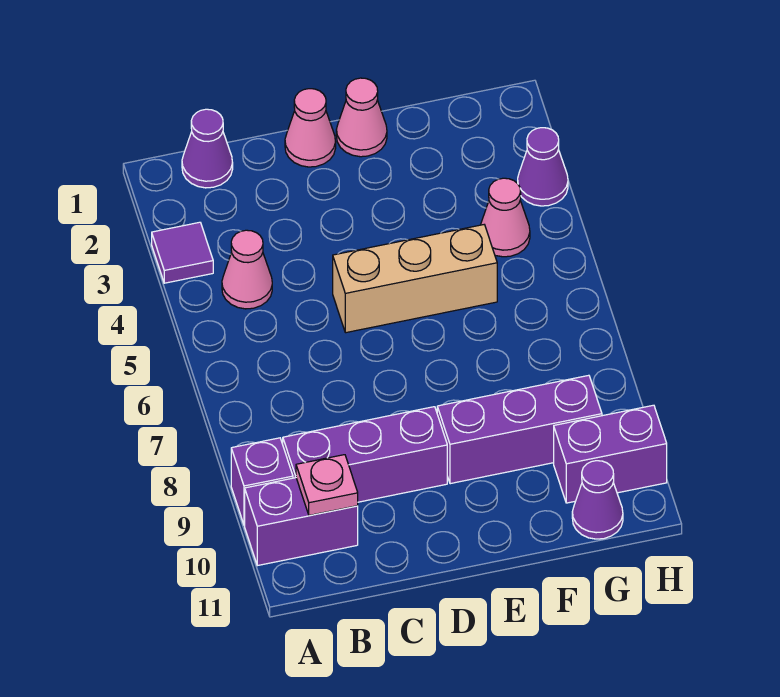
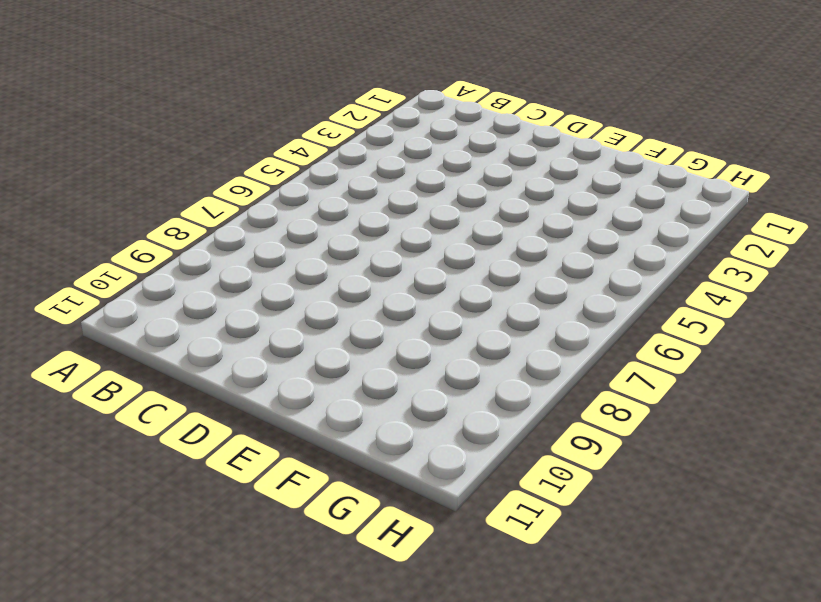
none -> purple tile A3 level 1
none -> purple brick A9 level 1
none -> purple brick A10:B10 level 1

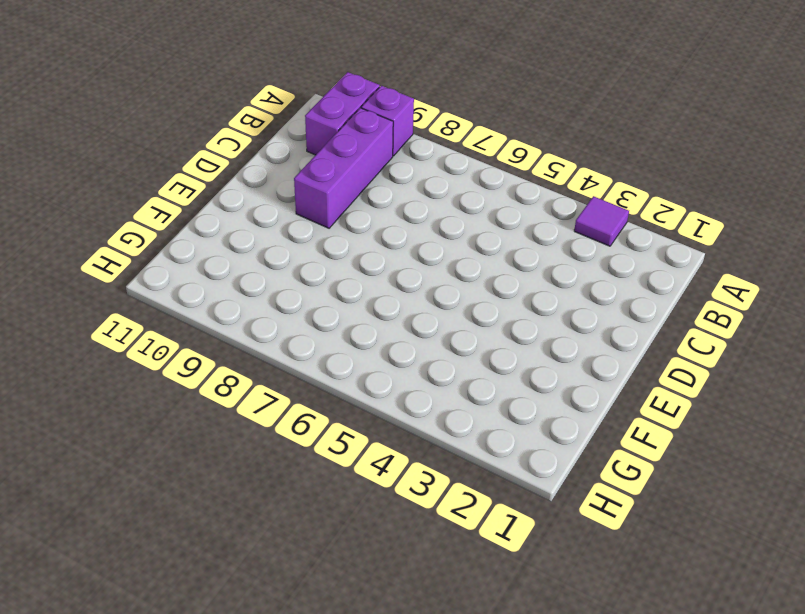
none -> purple cone B1 level 1
none -> pink cone B4 level 1
none -> pink cone D1 level 1

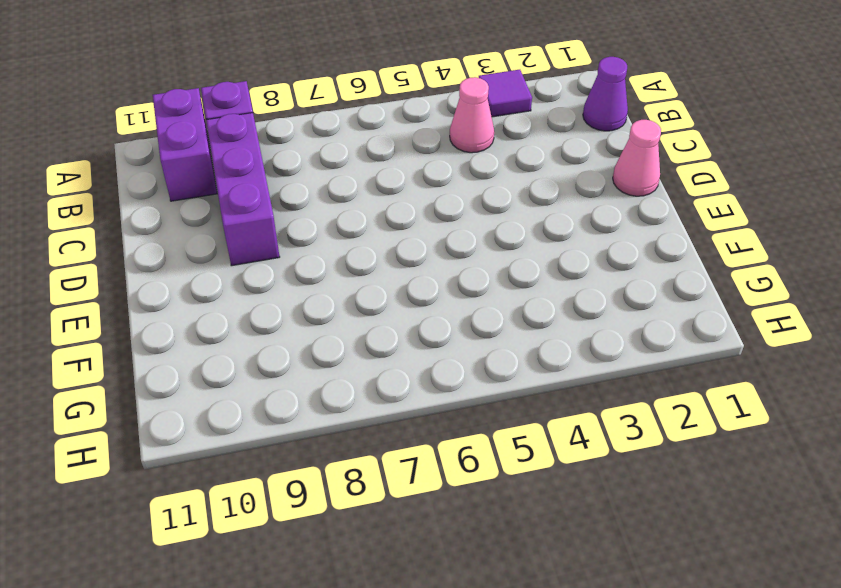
none -> tan brick D5:F5 level 1
none -> pink cone E1 level 1
none -> purple brick E9:G9 level 1

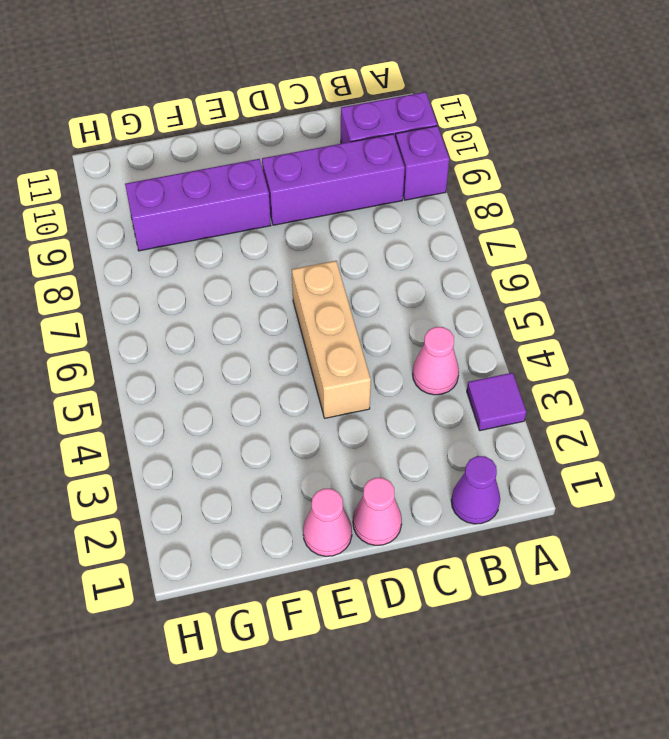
tan brick D4:D6 level 1 -> tan brick D5:F5 level 1
none -> pink cone G4 level 1
none -> purple brick G10:H10 level 1
none -> purple cone G11 level 1

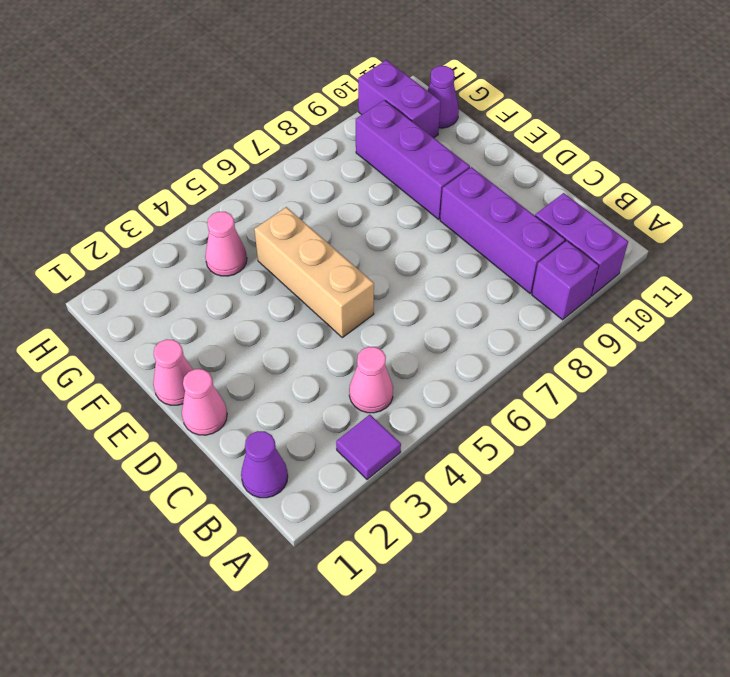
none -> purple cone H3 level 1
none -> pink plate B10 level 2

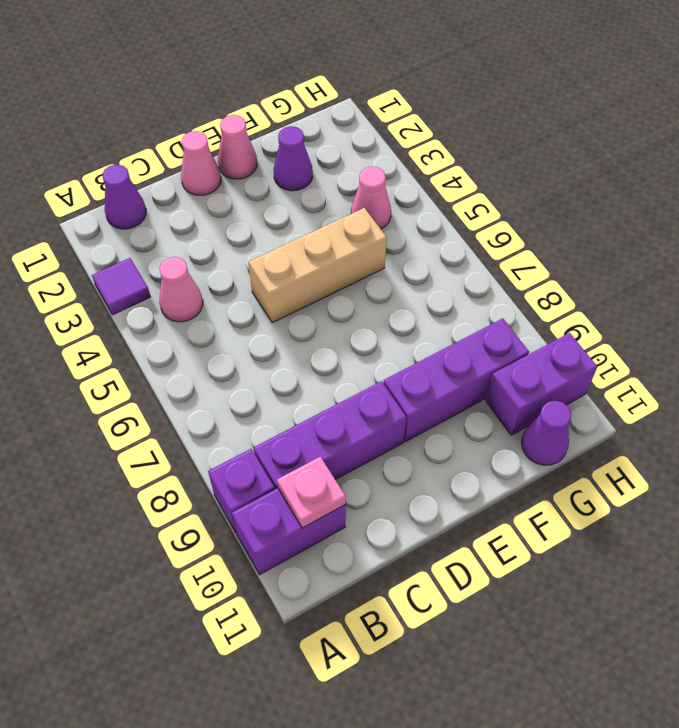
purple cone F2 level 1 -> purple cone H3 level 1

